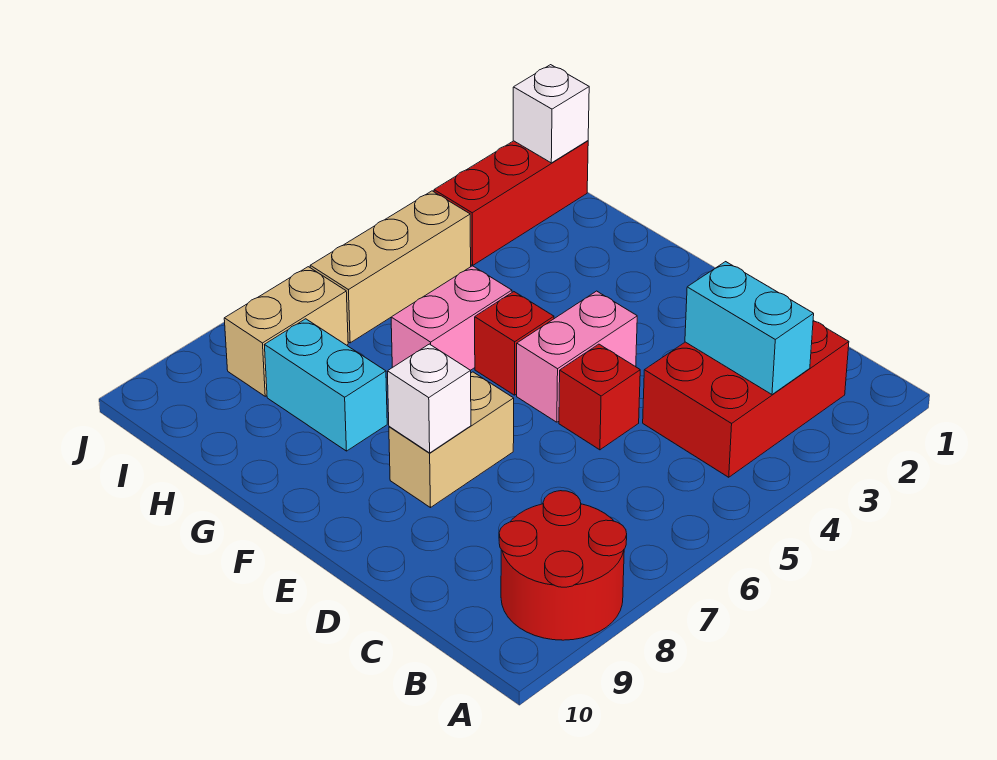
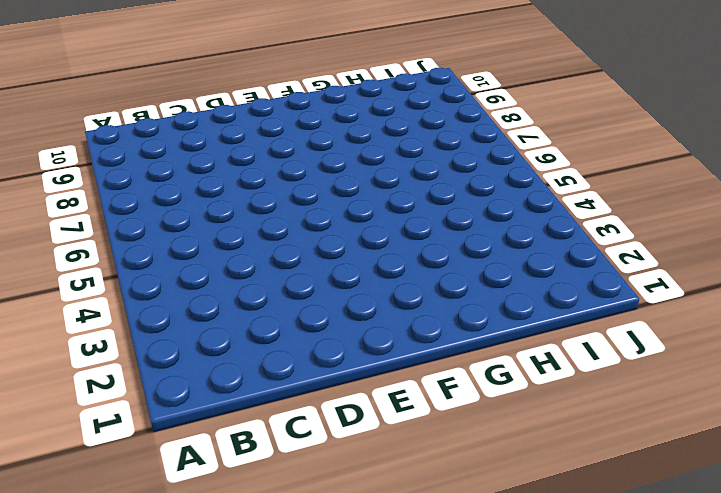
none -> red round brick A8:B9 level 1
none -> red brick B2:C4 level 1
none -> red brick D5 level 1

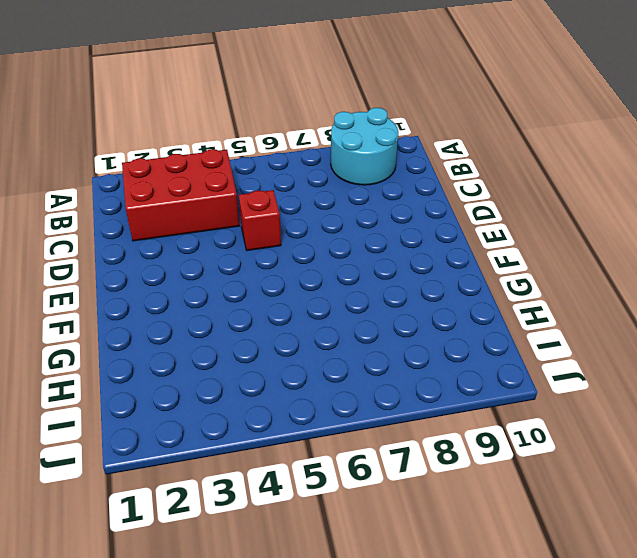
cyan round brick A8:B9 level 1 -> red round brick A8:B9 level 1
none -> pink brick E4:E5 level 1
none -> tan brick E7:E8 level 1
none -> red brick F5 level 1

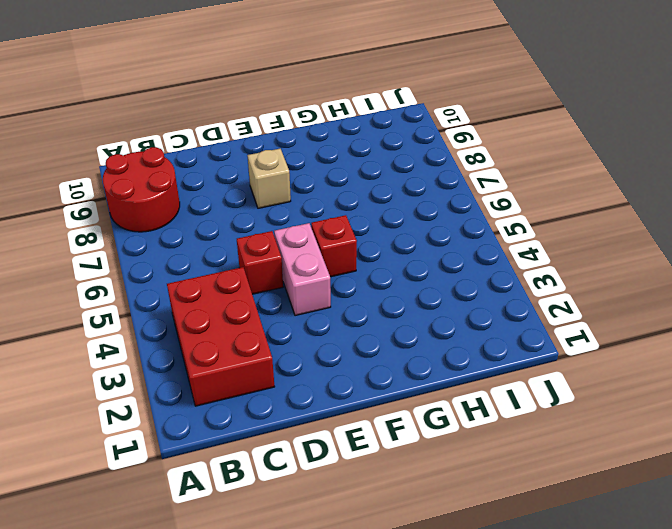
tan brick E8 level 1 -> tan brick E7:E8 level 1
none -> pink brick G5:G6 level 1
none -> cyan brick G8:H8 level 1
none -> red brick I1:I3 level 1

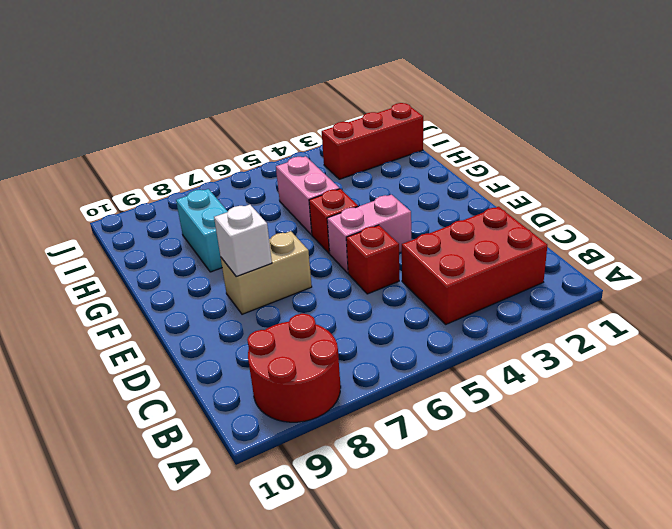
pink brick G5:H5 level 1 -> pink brick G5:G6 level 1
none -> tan brick I4:I6 level 1
none -> tan brick I7:I8 level 1
none -> cyan brick B3:C3 level 2

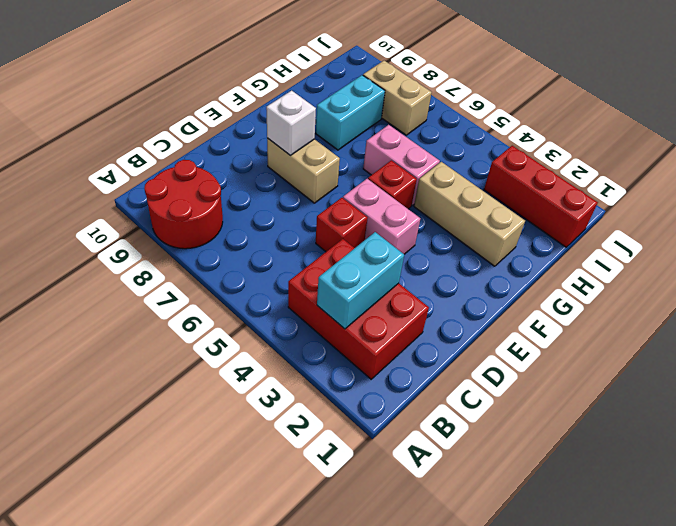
tan brick G2:G4 level 1 -> tan brick I4:I6 level 1
none -> white brick I1 level 2

